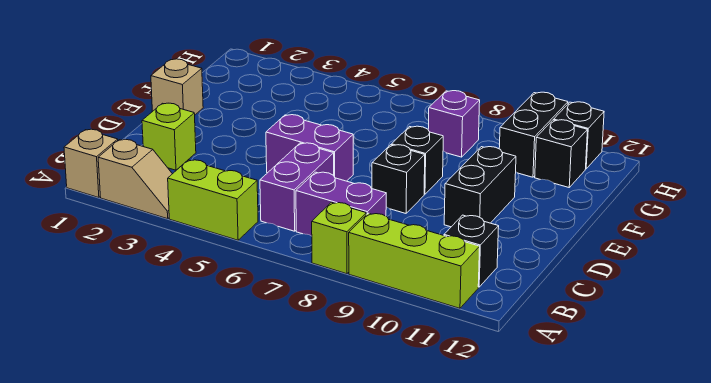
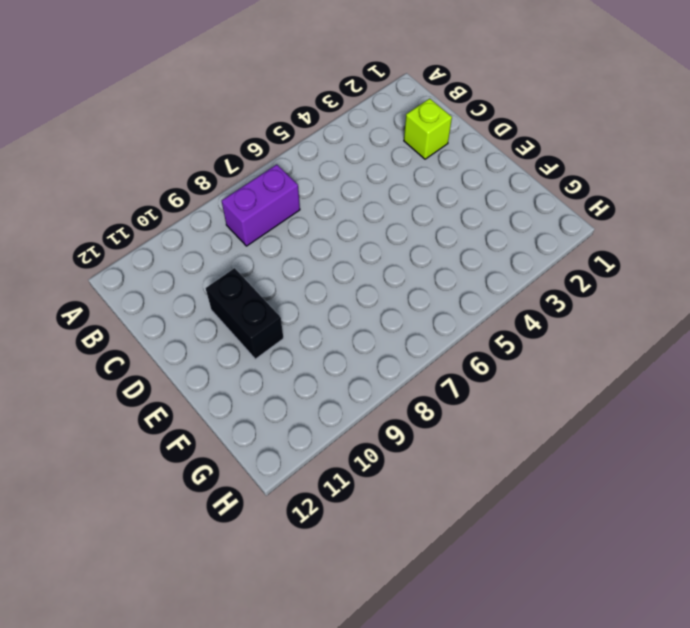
none -> tan brick A1 level 1
none -> tan slope A2:A3 level 1 top 2
none -> lime brick A4:A5 level 1

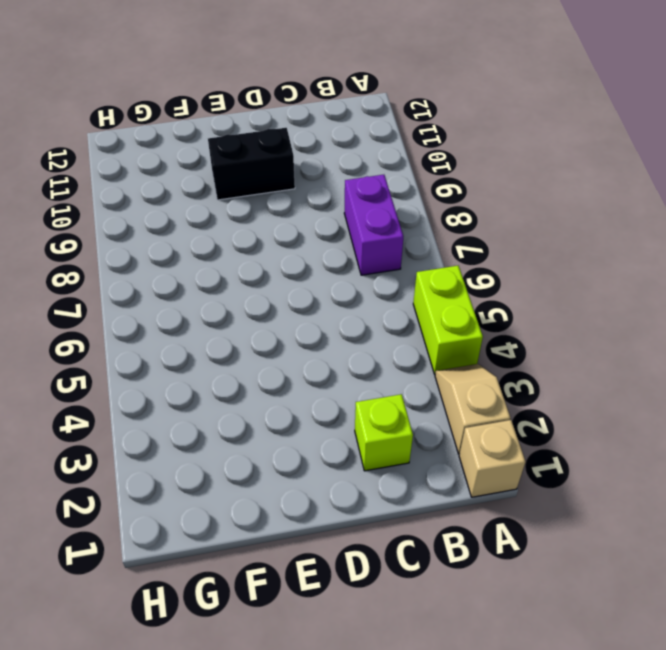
none -> lime brick A8 level 1
none -> lime brick A9:A11 level 1
none -> purple brick B6:C6 level 1

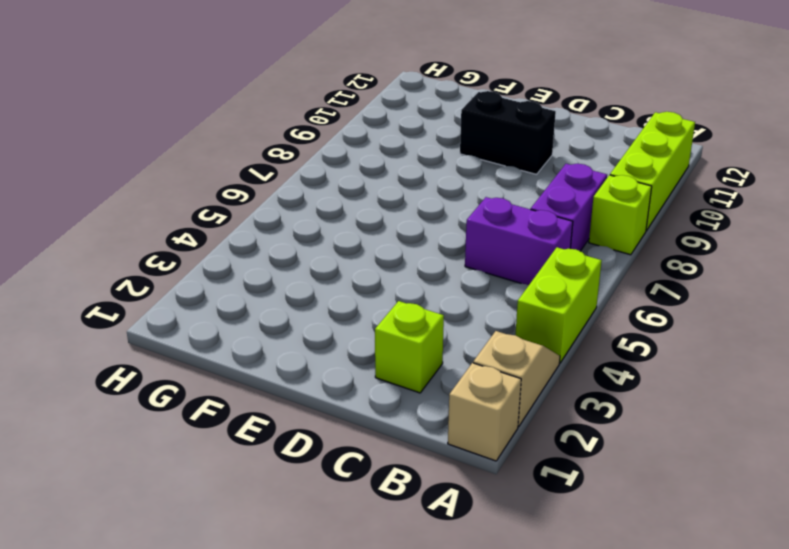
none -> black brick B11 level 1
none -> purple brick D5:D6 level 1
none -> black brick D8 level 1

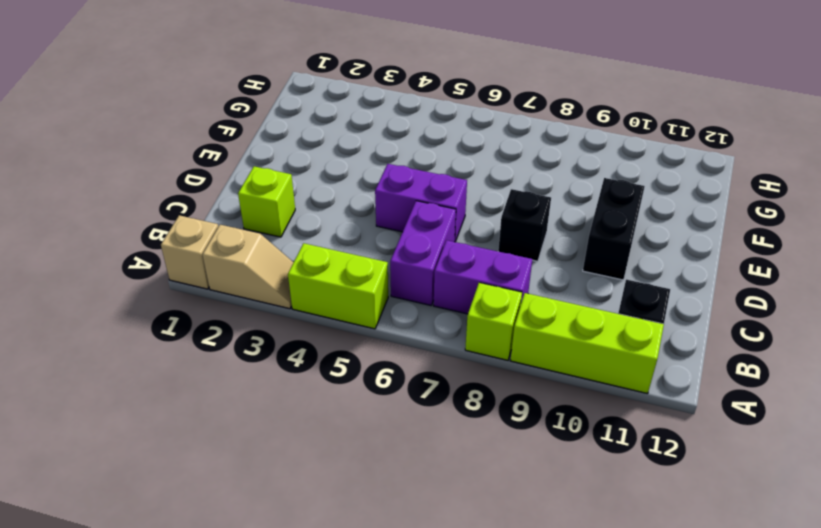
none -> tan brick E1 level 1
none -> black brick E8 level 1
none -> purple brick G8 level 1

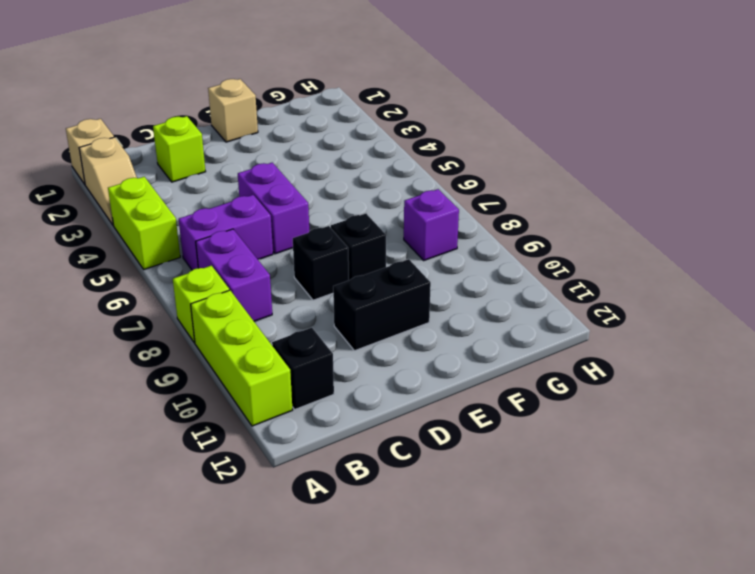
none -> black brick G10:H10 level 1
none -> black brick G11 level 1
none -> black brick H11 level 1

